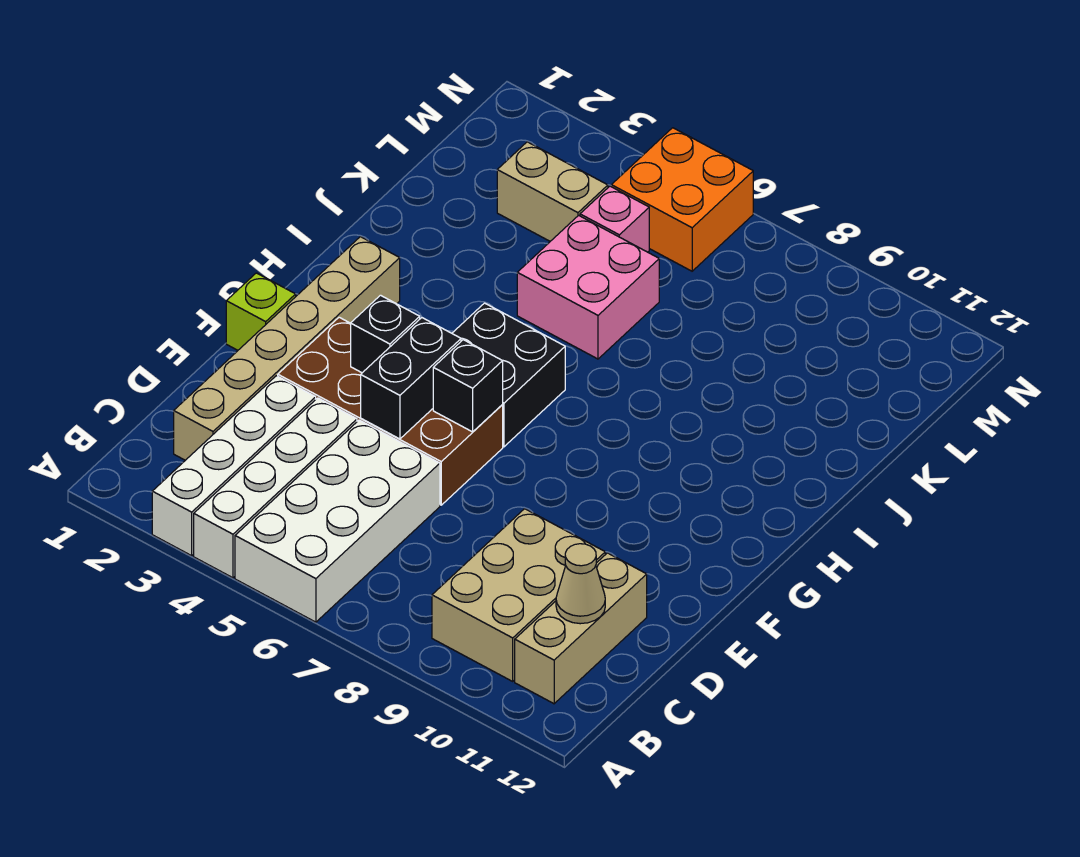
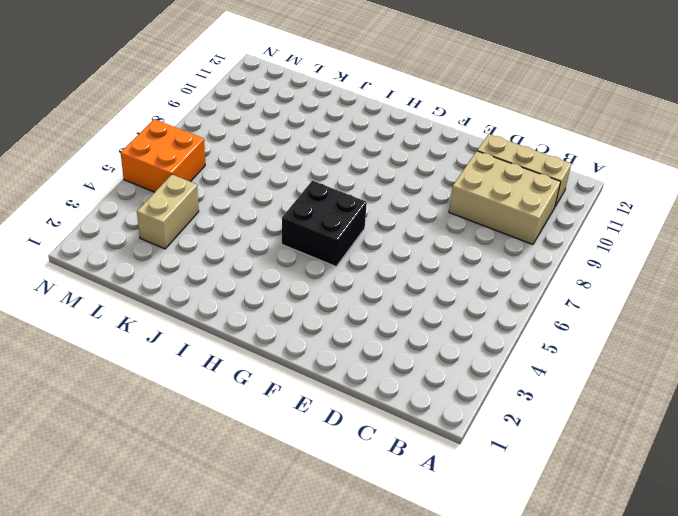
none -> white brick A3:D3 level 1
none -> white brick A4:D4 level 1
none -> white brick A5:D6 level 1

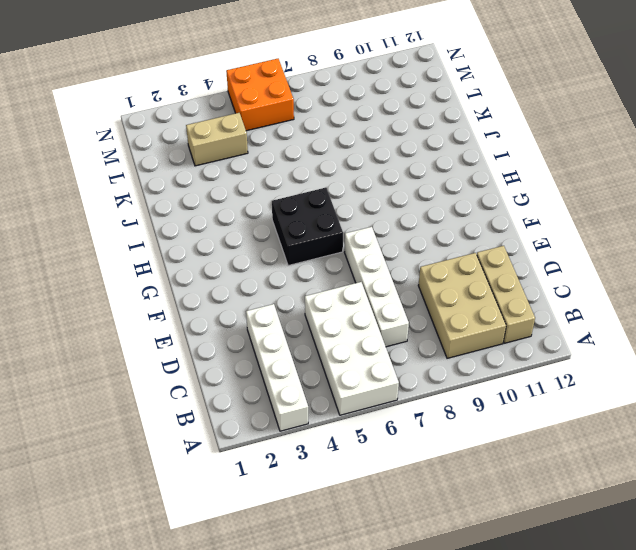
white brick C7:F7 level 1 -> white brick A4:D4 level 1
none -> tan brick C2:H2 level 1
none -> brown brick E3:F6 level 1
none -> lime brick F1 level 1

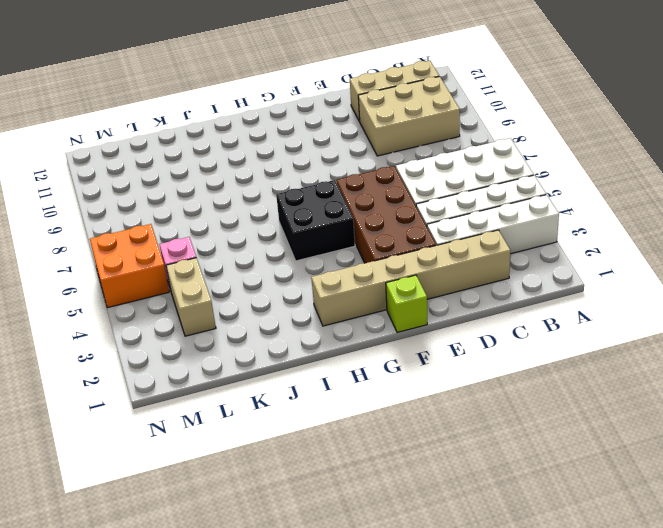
none -> pink brick J5:K6 level 1
none -> tan cone C11 level 2
none -> black brick E5:F5 level 2

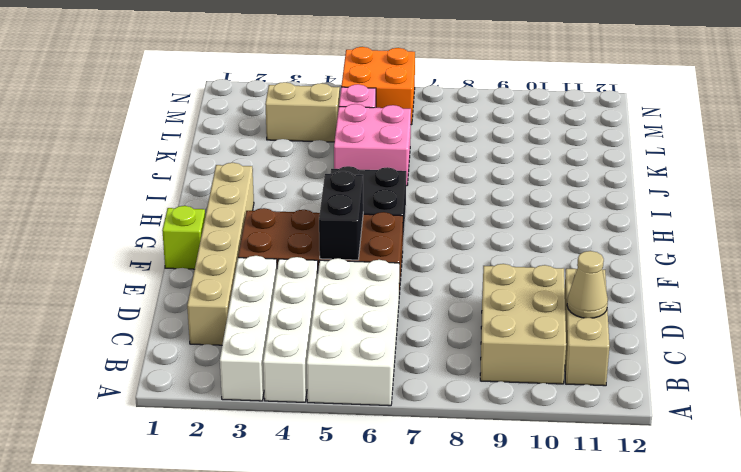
none -> black brick F4 level 2
none -> black brick F6 level 2

